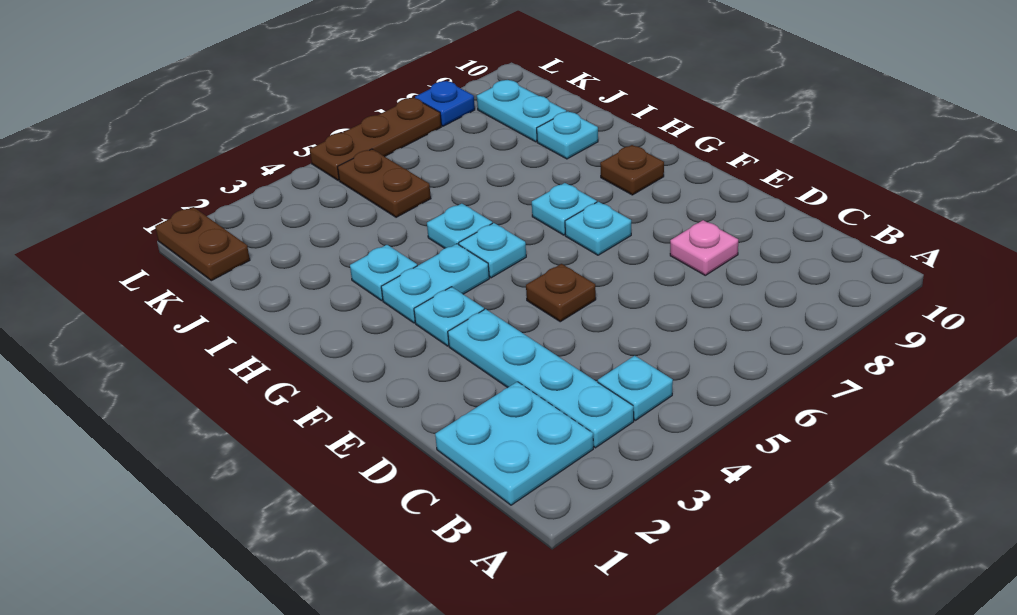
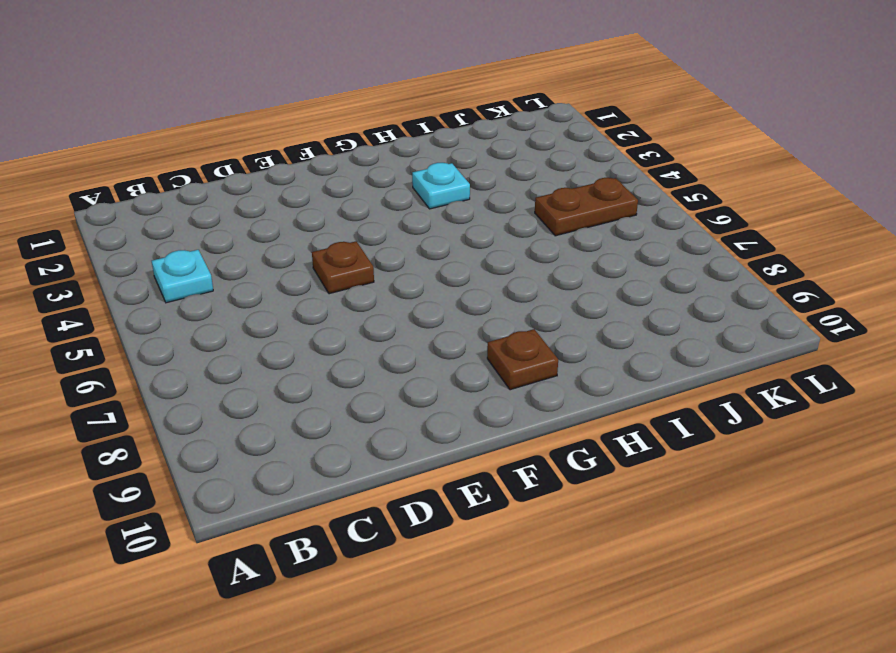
none -> cyan plate B1:C2 level 1
none -> cyan plate B3:E3 level 1
none -> pink plate D8 level 1

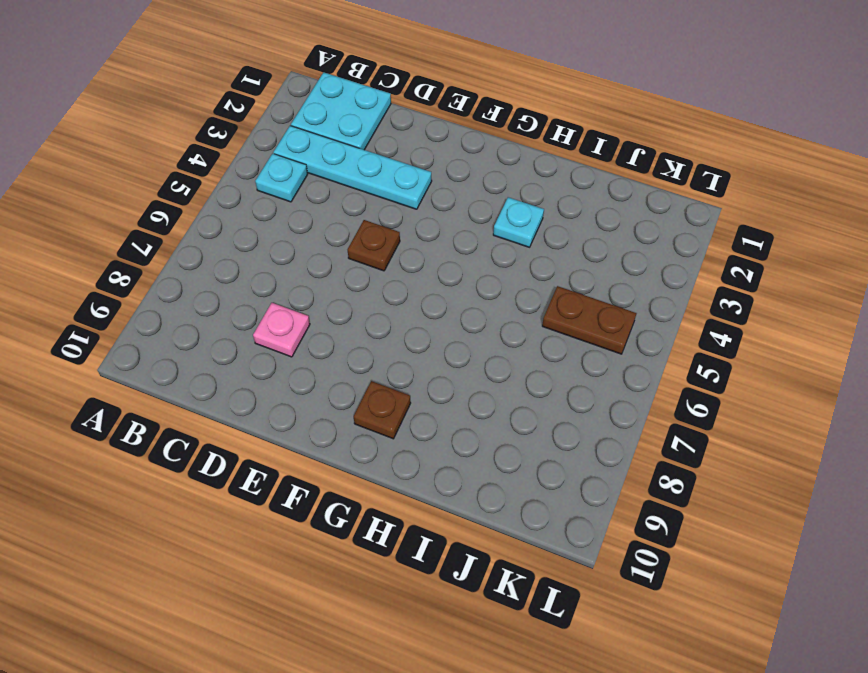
none -> cyan plate F3 level 1
none -> cyan plate F7 level 1
none -> cyan plate G3:G4 level 1

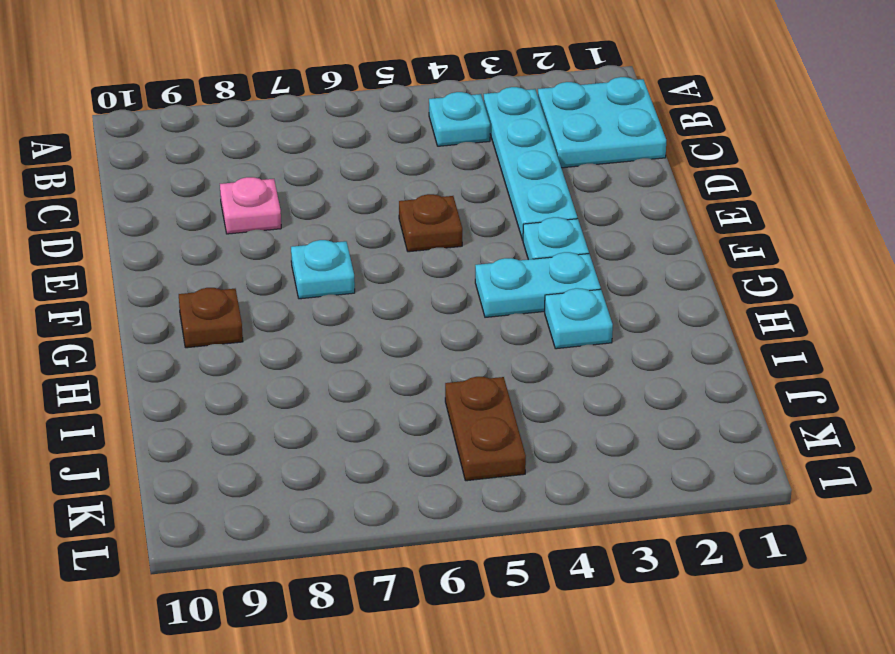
none -> cyan plate G5 level 1
none -> cyan plate G7 level 1
none -> cyan plate H5 level 1

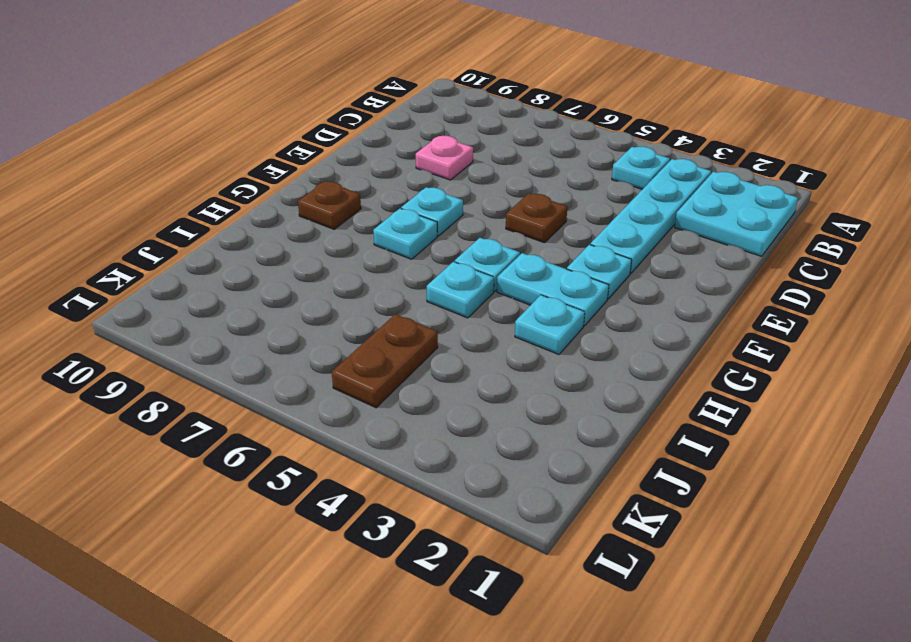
none -> cyan plate I9 level 1
none -> cyan plate J9:K9 level 1
none -> brown plate K1:L1 level 1

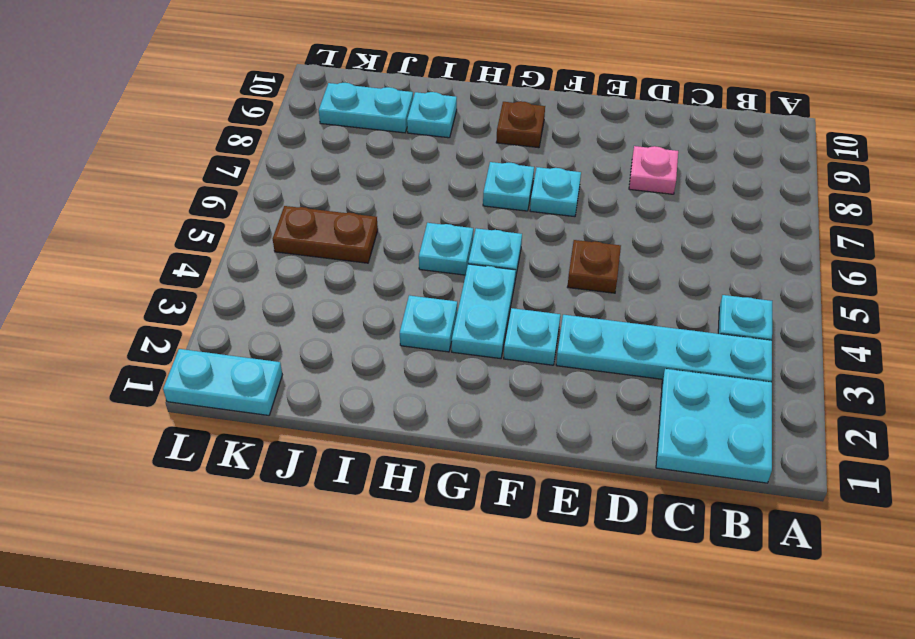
cyan plate K1:L1 level 1 -> brown plate K1:L1 level 1
none -> brown plate L5:L7 level 1
none -> blue plate L8 level 1

